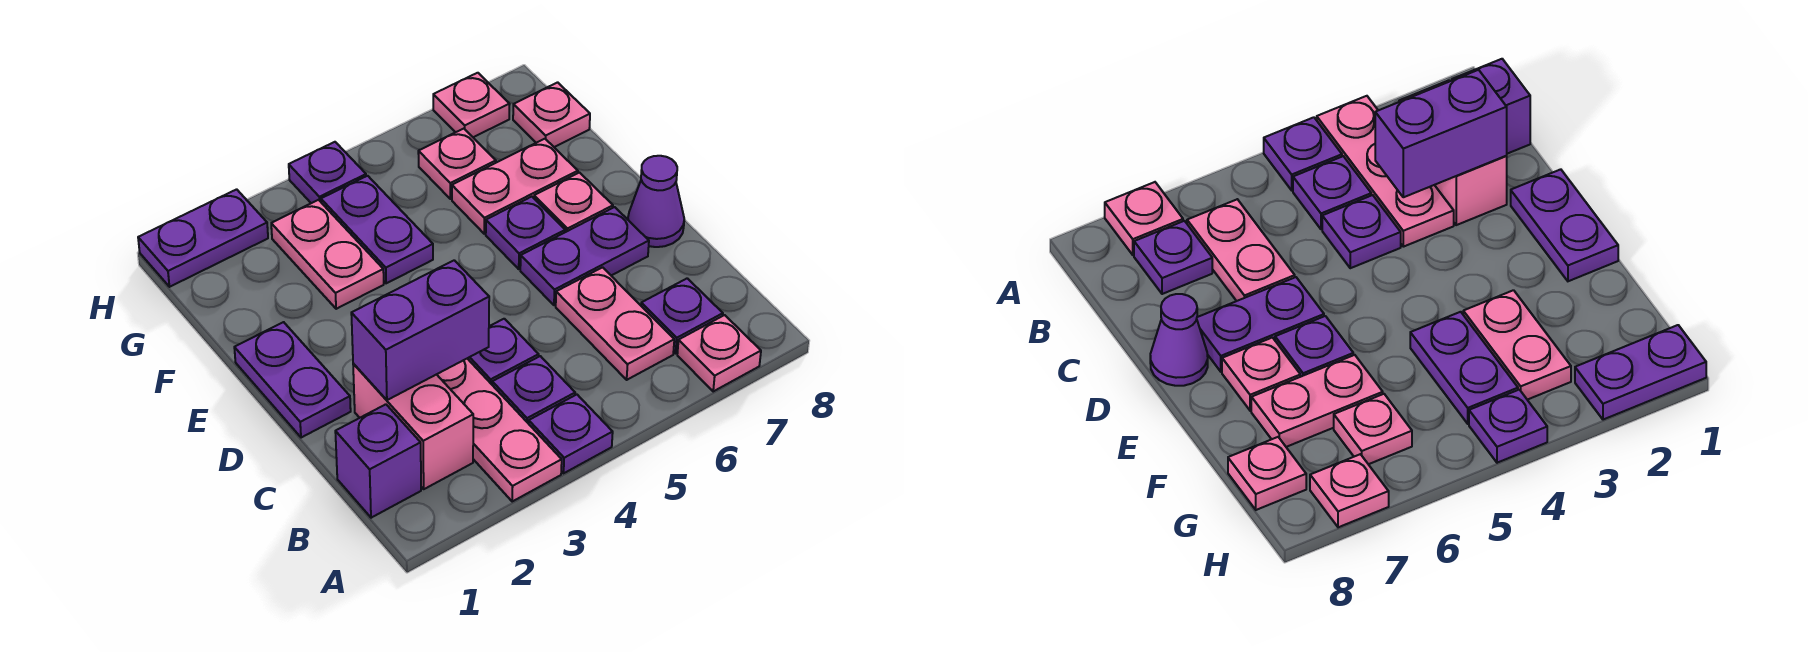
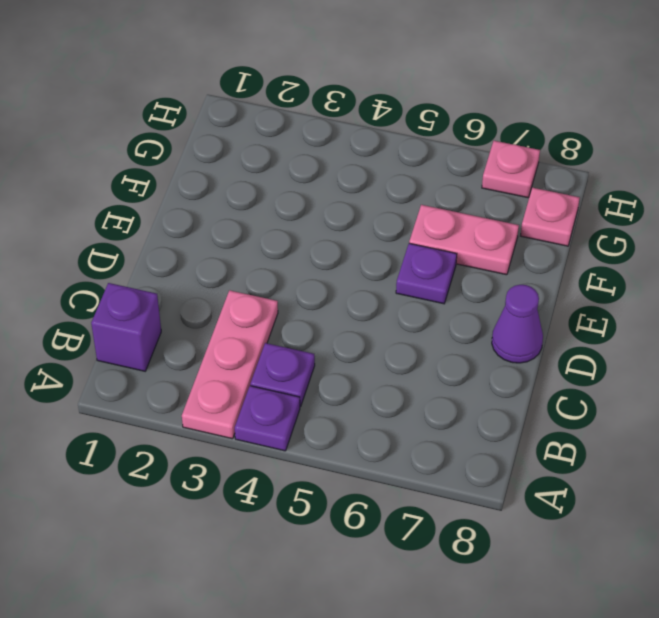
none -> pink plate A7 level 1
none -> pink brick B2:C2 level 1
none -> pink plate B6:C6 level 1

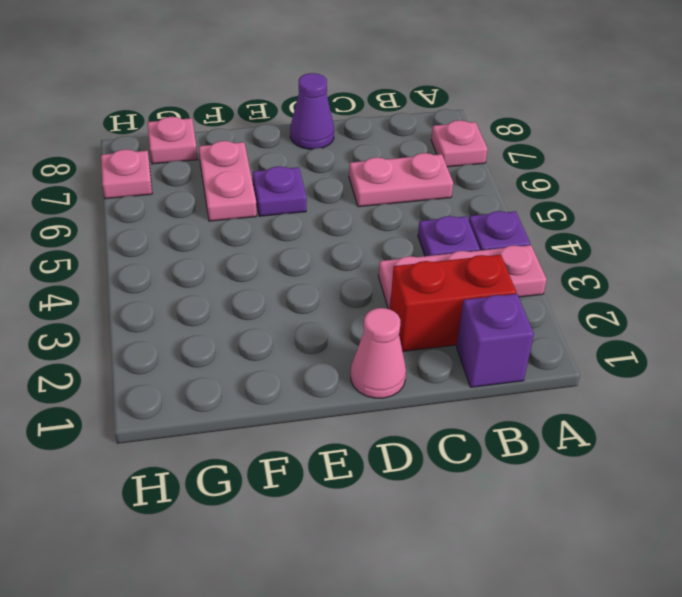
red brick B2:C2 level 1 -> pink brick B2:C2 level 1
pink cone D1 level 1 -> purple plate D1:E1 level 1
none -> purple plate B7 level 1
none -> purple plate C4 level 1
none -> purple plate D6:D7 level 1

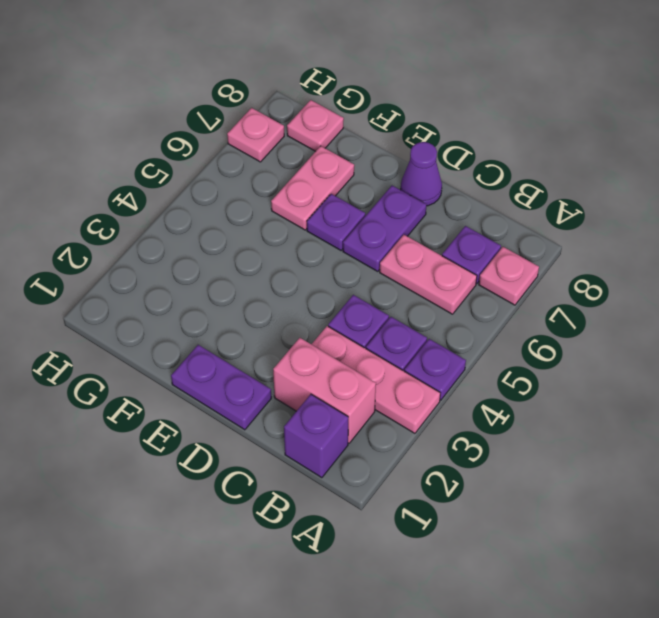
none -> pink plate E7 level 1
none -> pink plate F3:G3 level 1
none -> purple plate F4:G4 level 1

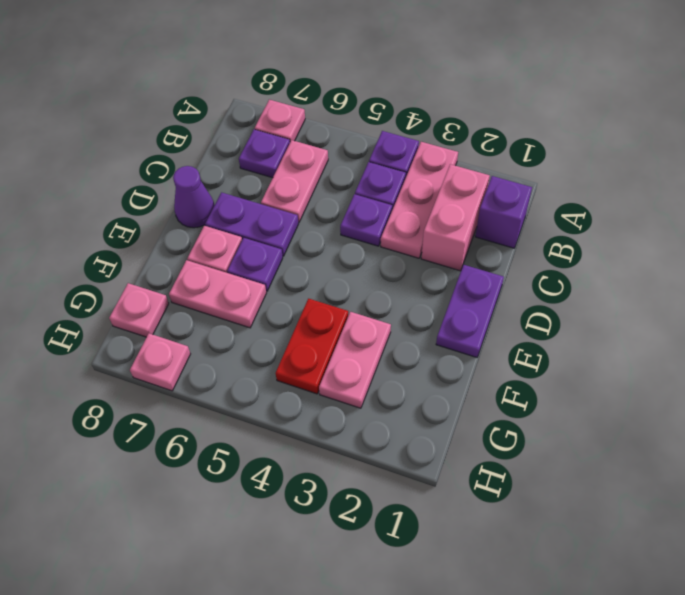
red plate F4:G4 level 1 -> purple plate F4:G4 level 1
none -> pink plate G6 level 1
none -> purple plate H1:H2 level 1
none -> purple plate H4 level 1

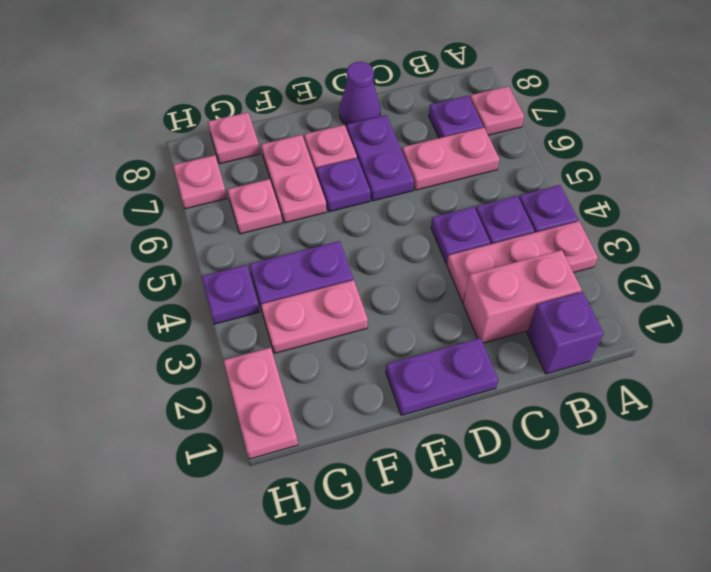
pink plate H1:H2 level 1 -> purple plate H1:H2 level 1
none -> purple brick C2:C3 level 2

